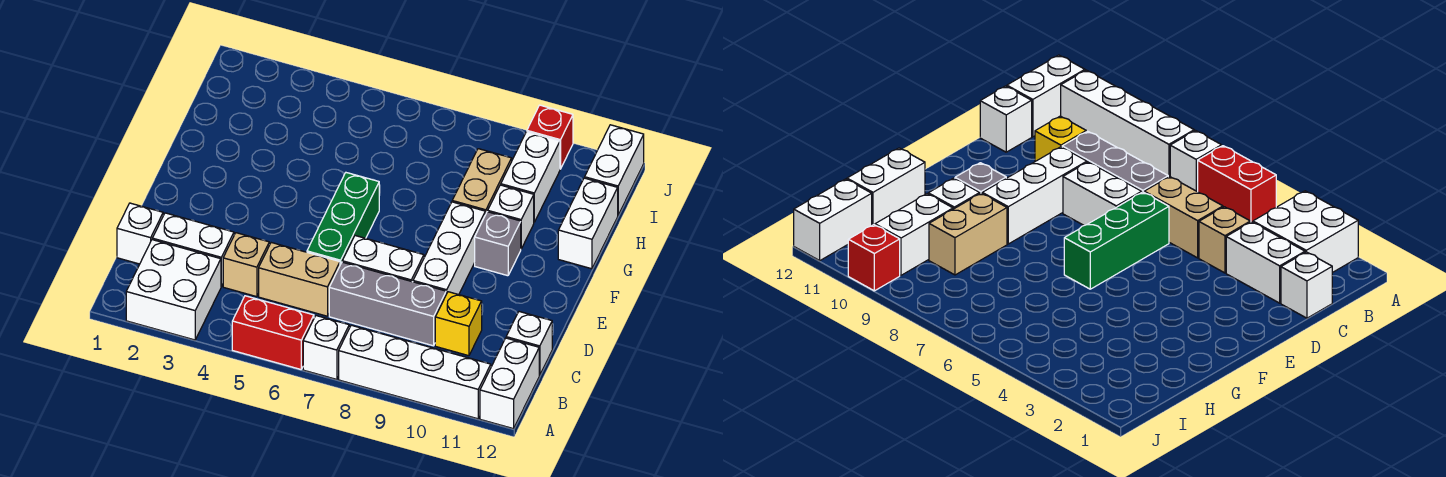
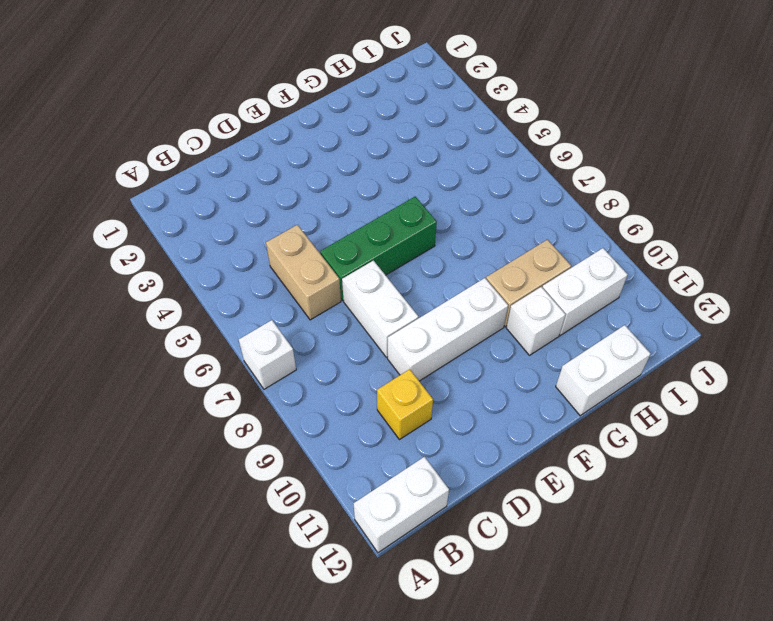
none -> white brick A2:B3 level 1
none -> red brick A5:A6 level 1
none -> white brick A8:A11 level 1

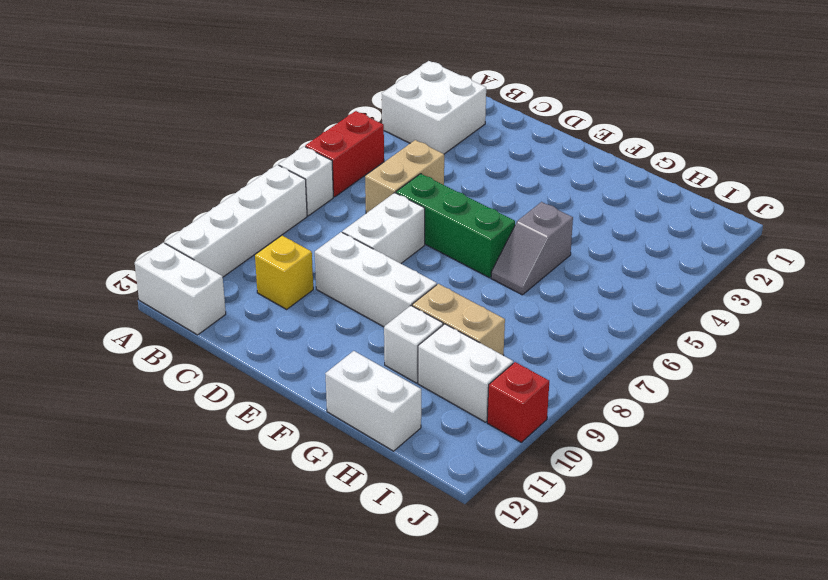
grey slope G5:G6 level 1 top 5 -> none
none -> white brick C1 level 1
none -> white brick C2:C3 level 1
none -> tan brick C4 level 1

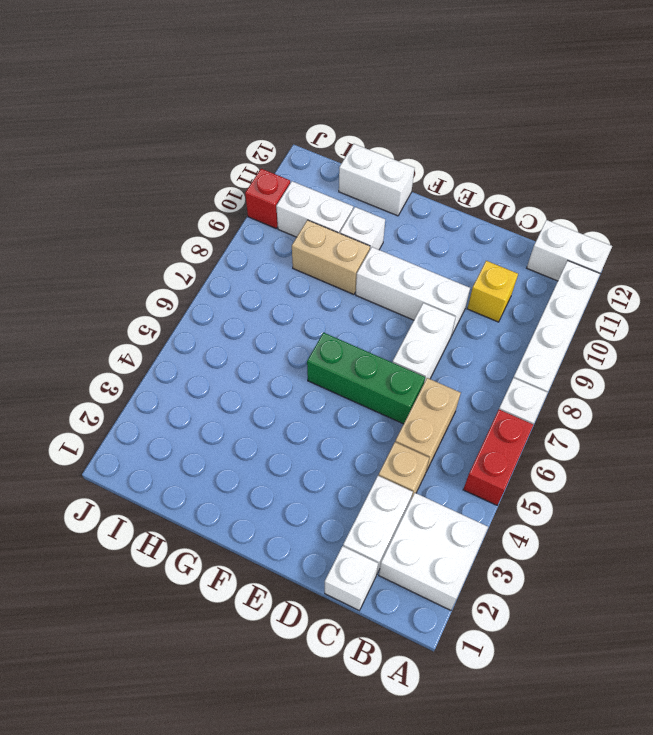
none -> grey brick C7:C9 level 1
none -> white brick C12 level 1
none -> grey brick F10 level 1

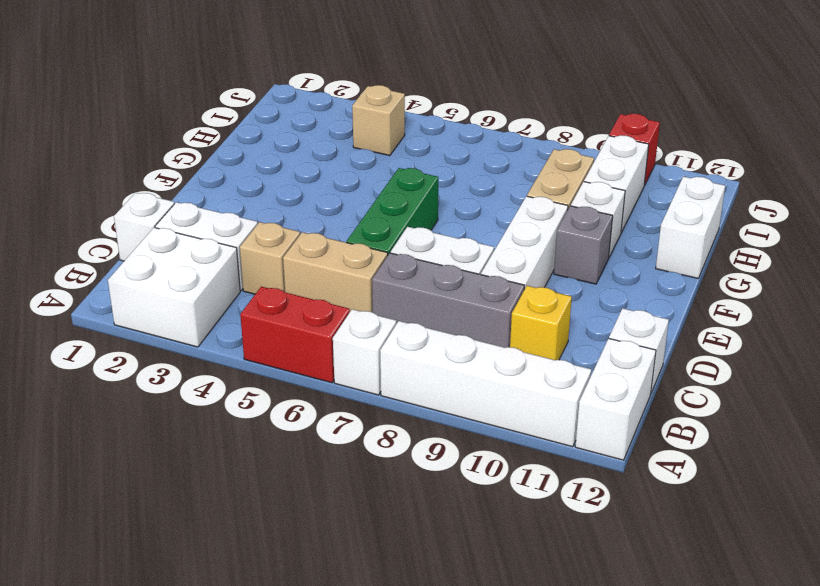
tan brick I4 level 1 -> none
none -> white brick I12:J12 level 1

